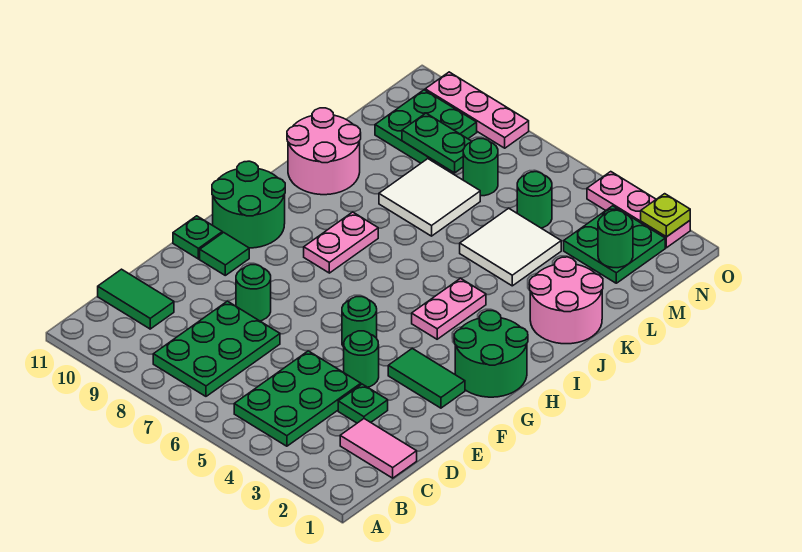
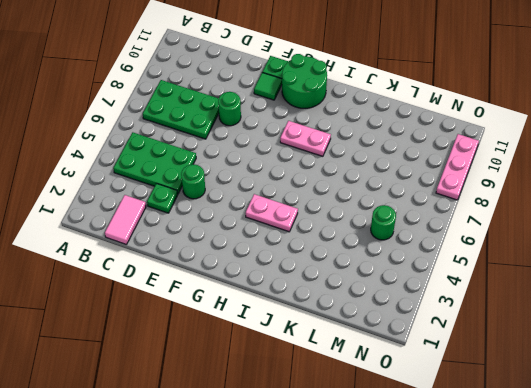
none -> green tile C10:C11 level 1
none -> green tile F2:F3 level 1
none -> green round brick F5 level 1

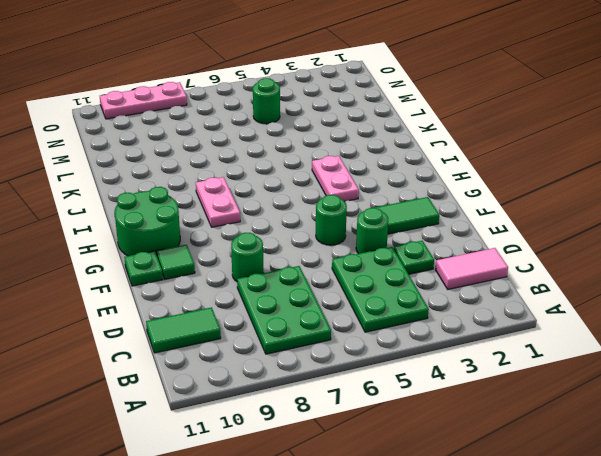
none -> green round brick G1:H2 level 1
none -> pink round brick J1:K2 level 1
none -> pink round brick J10:K11 level 1

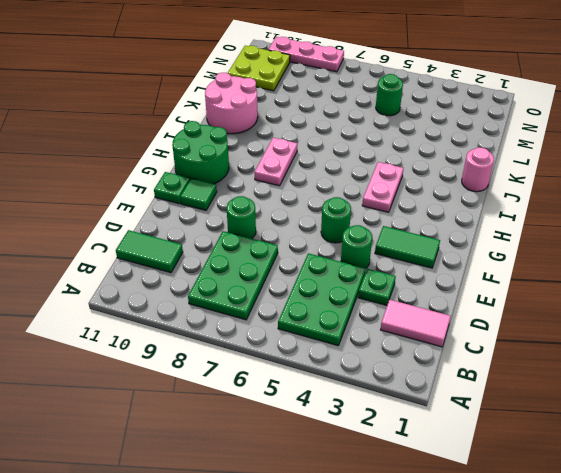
pink round brick J1 level 1 -> pink round brick J1:K2 level 1
lime plate M10:N11 level 1 -> green plate M9:N10 level 1
none -> green round brick G1:H2 level 1
none -> white tile K4:L5 level 1
none -> white tile K7:L8 level 1

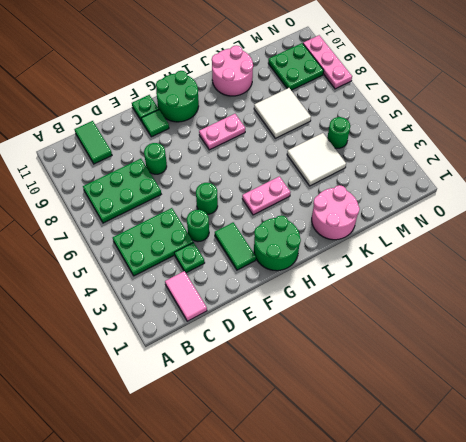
none -> green plate M2:N3 level 1
none -> green round brick M7 level 1
none -> pink plate O2:O4 level 1

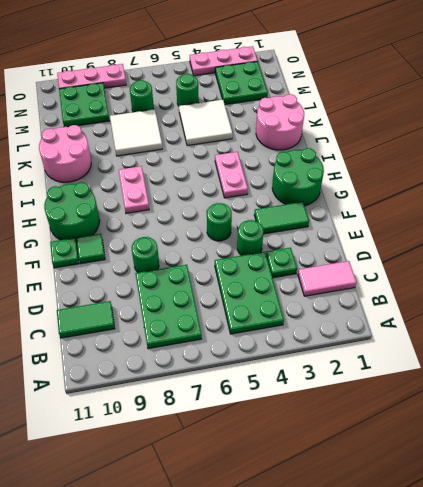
none -> green round brick M2 level 2
none -> green plate M8:M9 level 2
none -> lime plate O2 level 2

